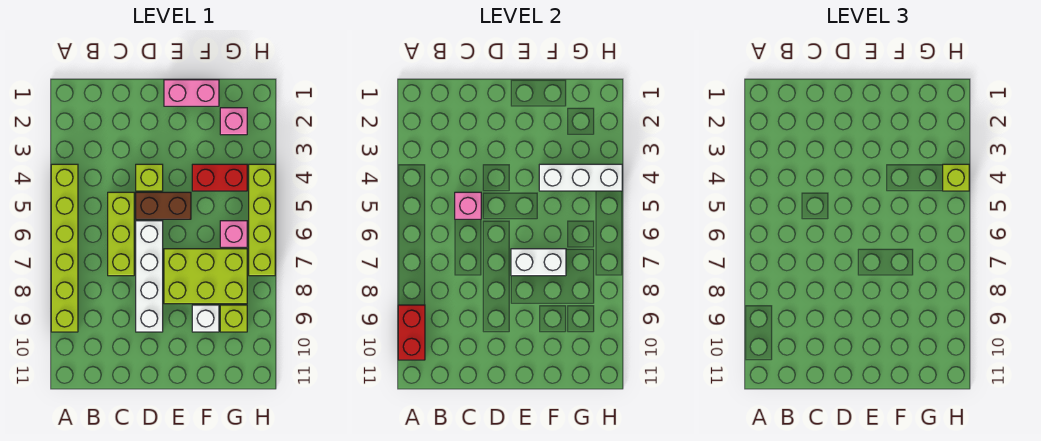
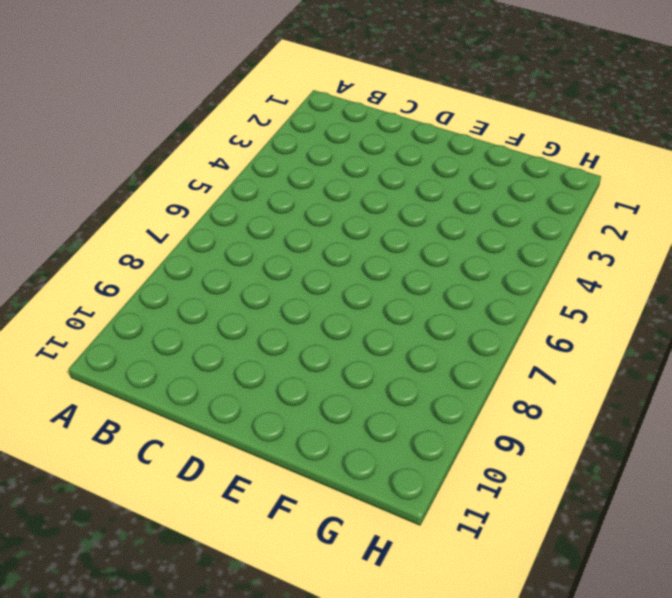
none -> lime brick A4:A9 level 1
none -> lime brick C5:C7 level 1
none -> lime brick D4 level 1

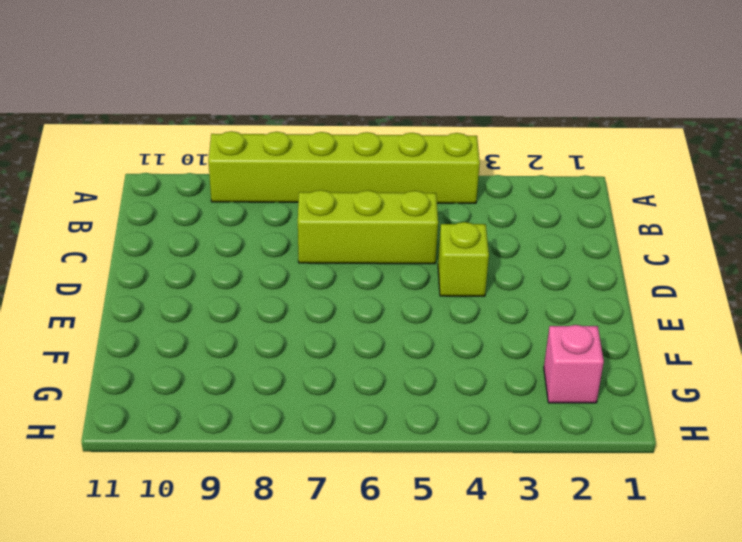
none -> brown brick D5:E5 level 1
none -> white brick D6:D9 level 1
none -> pink brick E1:F1 level 1

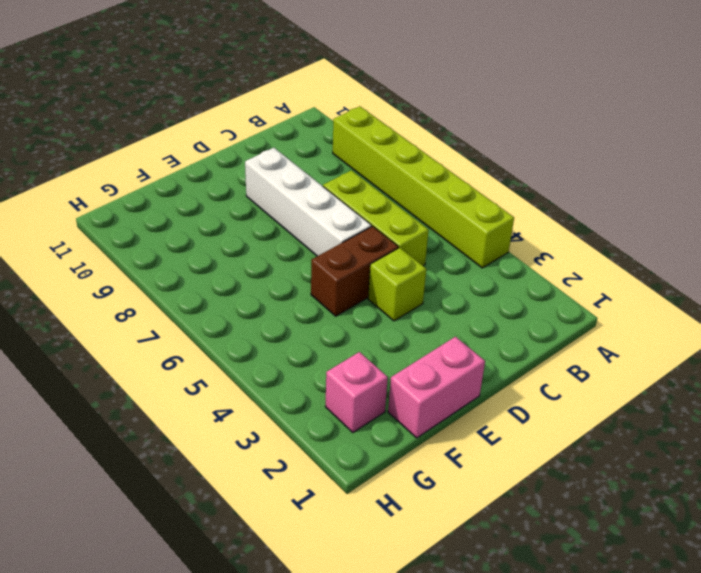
none -> lime brick E7:G8 level 1
none -> red brick F4:G4 level 1
none -> white brick F9 level 1

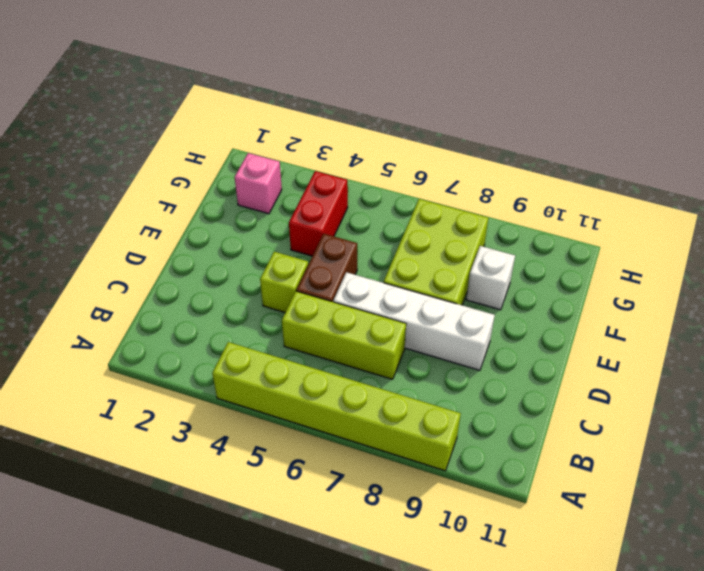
none -> pink brick E1:F1 level 1
none -> pink brick G6 level 1
none -> lime brick G9 level 1

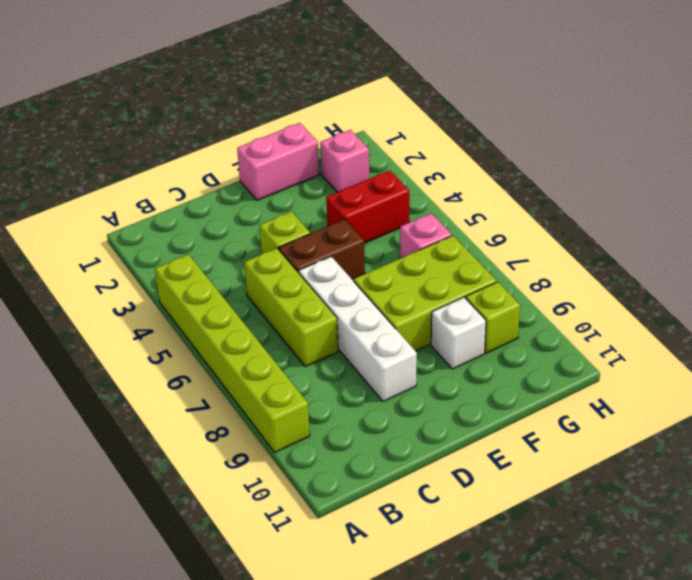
none -> lime brick H4:H7 level 1
none -> red brick A9:A10 level 2
none -> pink brick C5 level 2

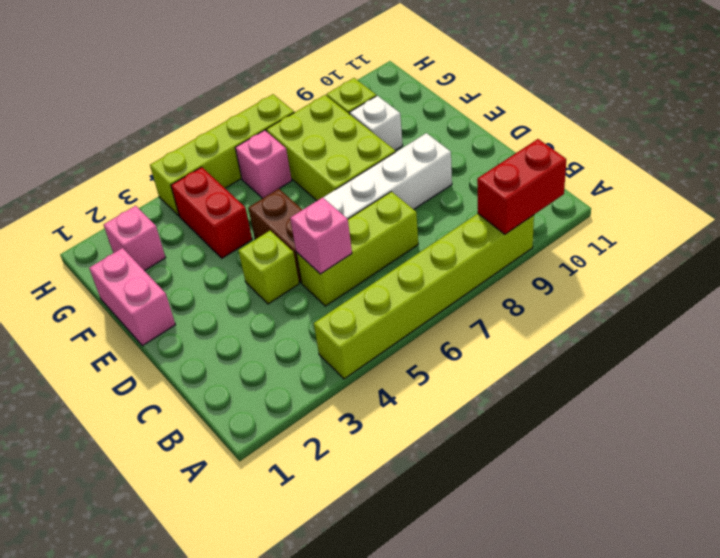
none -> white brick E7:F7 level 2
none -> white brick F4:H4 level 2
none -> lime brick H4 level 3

